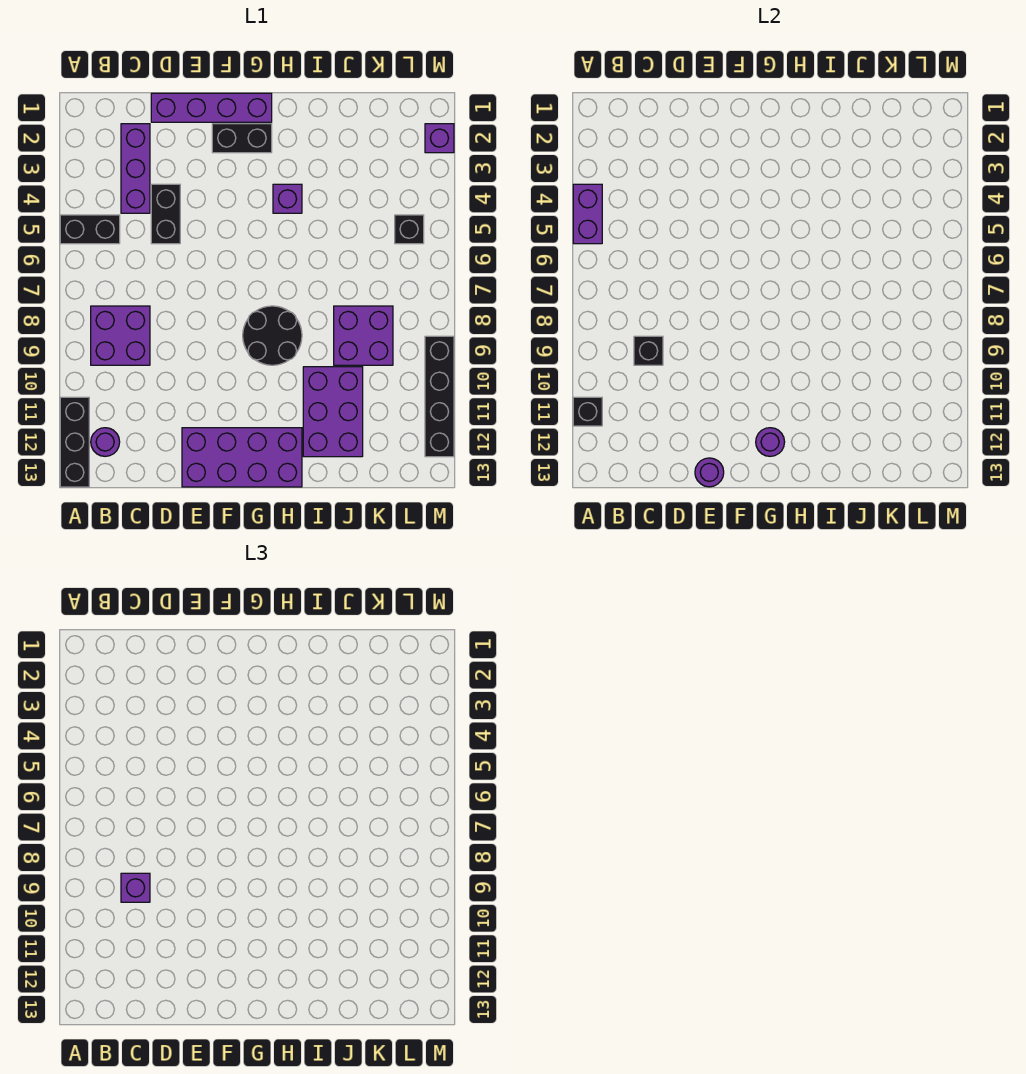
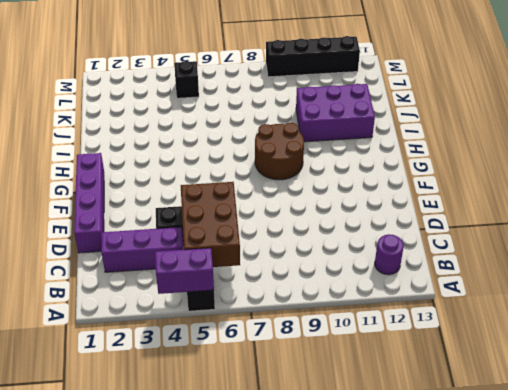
brown brick B5:D6 level 2 -> none
brown round brick G8:H9 level 1 -> black round brick G8:H9 level 1
none -> black brick A11:A13 level 1
none -> purple brick B8:C9 level 1
none -> purple brick E12:H13 level 1

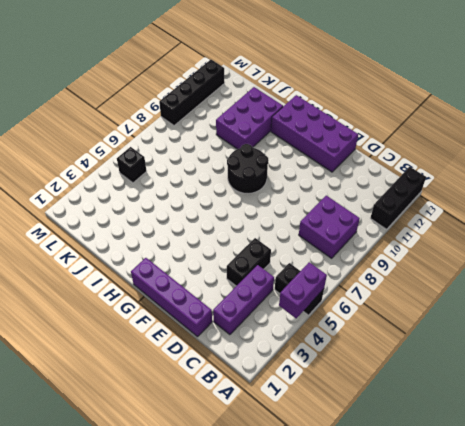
none -> purple round brick B12 level 1
none -> black brick F2:G2 level 1
none -> purple brick H4 level 1

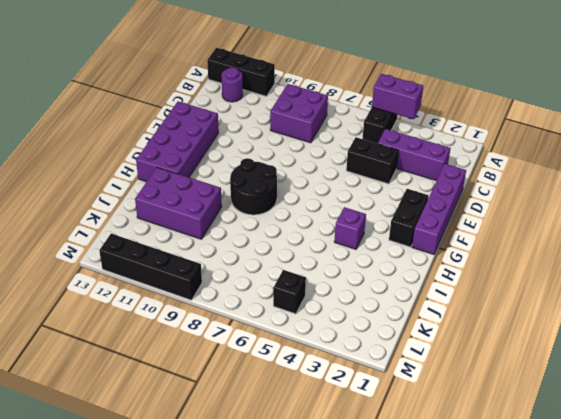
none -> purple brick J8:K9 level 1
none -> purple brick M2 level 1
none -> black brick A11 level 2

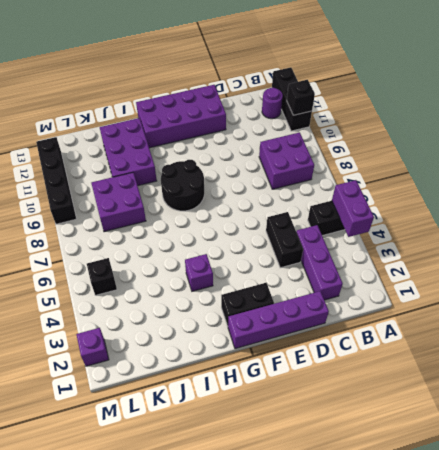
none -> black brick C9 level 2
none -> purple round brick E13 level 2
none -> purple round brick G12 level 2

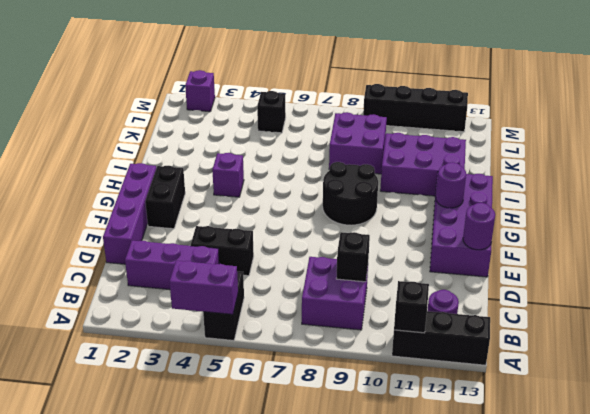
none -> purple brick C9 level 3

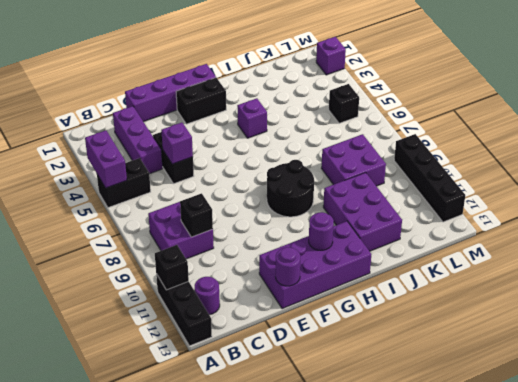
purple brick D5 level 2 -> purple brick C9 level 3

